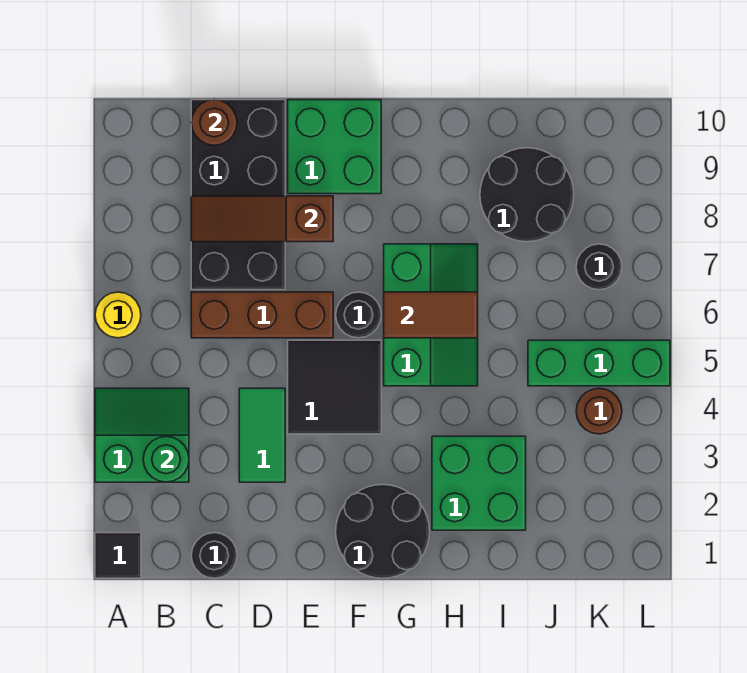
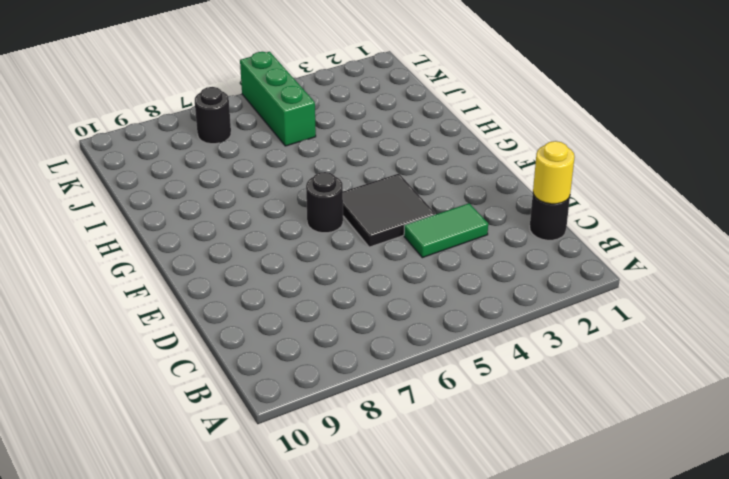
yellow round brick C1 level 2 -> yellow round brick A6 level 1
none -> black tile A1 level 1
none -> green slope A3:B4 level 1 top 3
none -> brown brick C6:E6 level 1

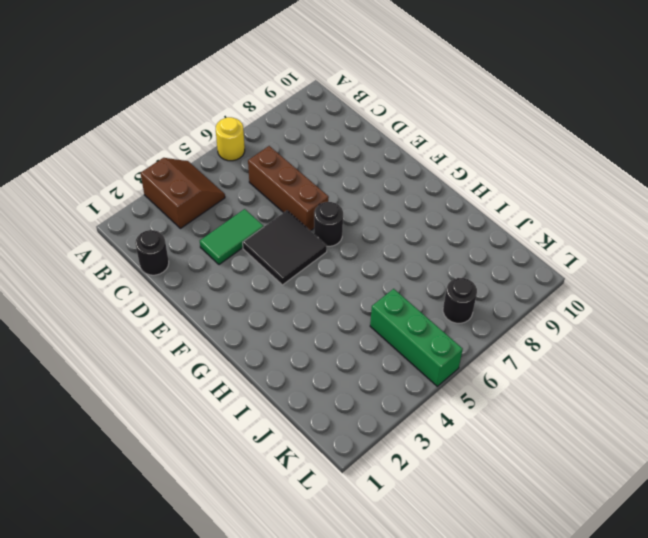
brown slope A3:B4 level 1 top 3 -> green slope A3:B4 level 1 top 3
none -> black tile A1 level 1
none -> black brick C7:D10 level 1
none -> green brick E9:F10 level 1

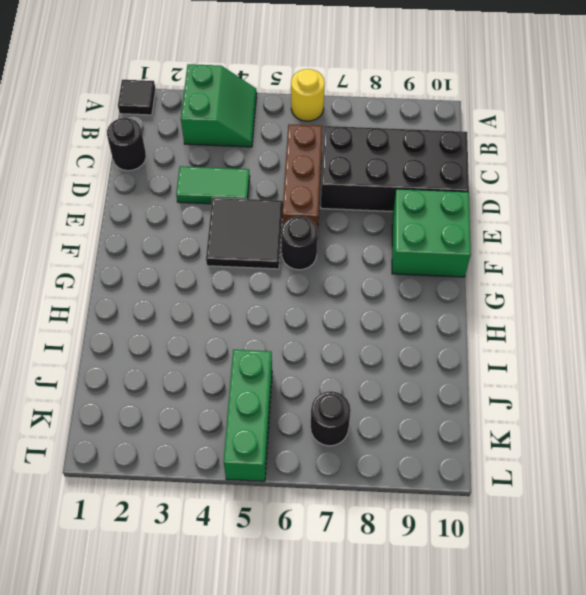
none -> black round brick F1:G2 level 1
none -> green slope G5:H7 level 1 top G
none -> green brick H2:I3 level 1

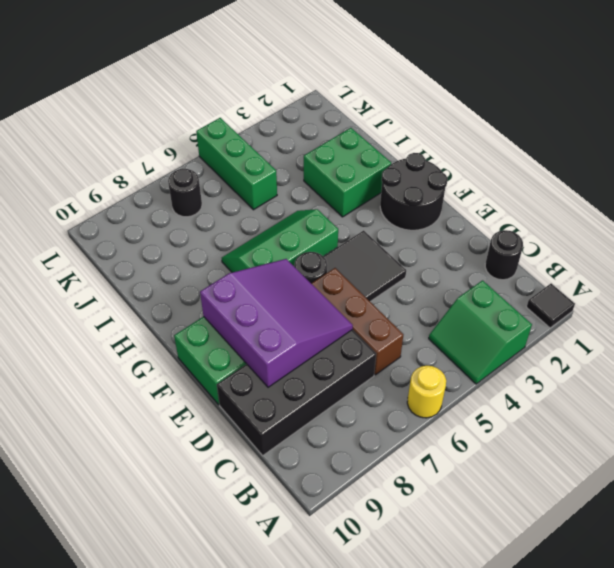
purple slope D7:F9 level 2 top 9 -> brown slope C8:E8 level 2 top E
none -> green tile D3:D4 level 1
none -> black round brick I8:J9 level 1
none -> brown round brick K4 level 1

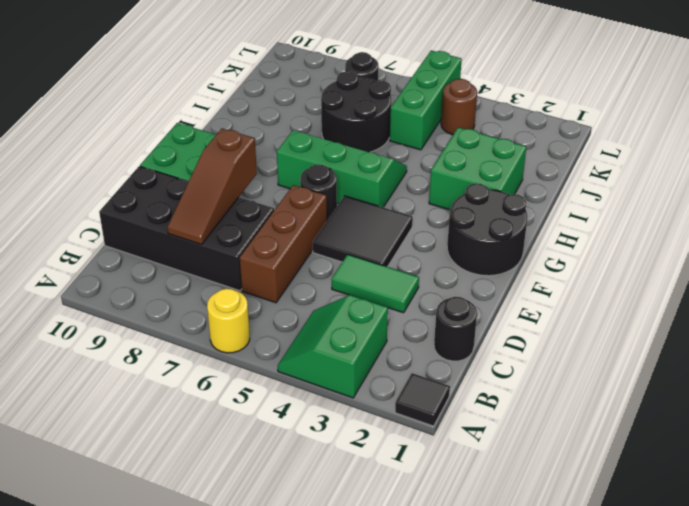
black round brick I6:J7 level 1 -> black round brick I8:J9 level 1
none -> green round brick B3 level 2
none -> brown round brick C10 level 2
none -> brown tile G6:H6 level 2

